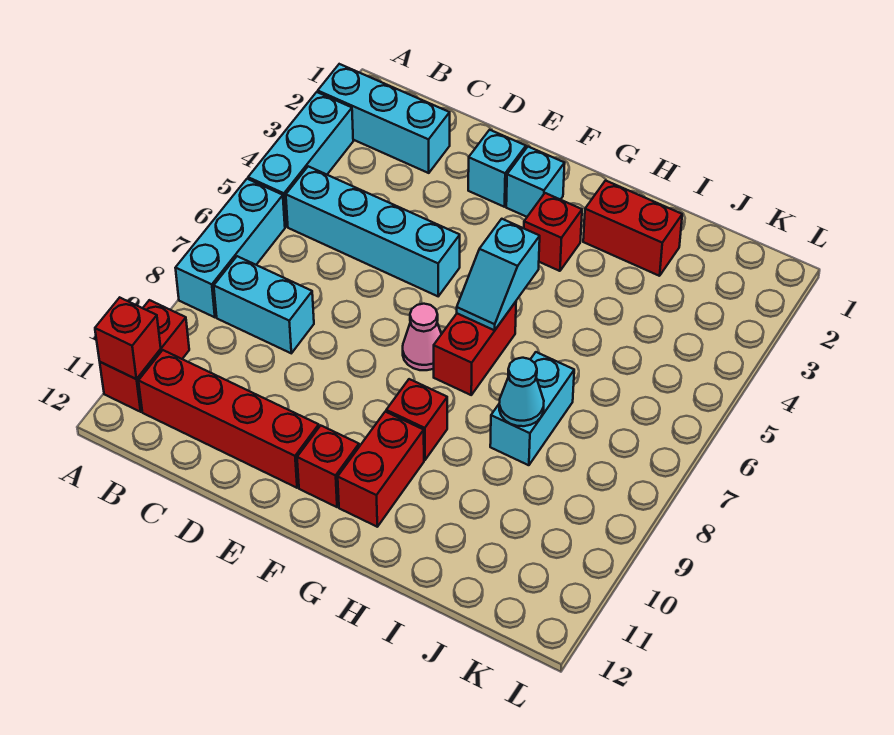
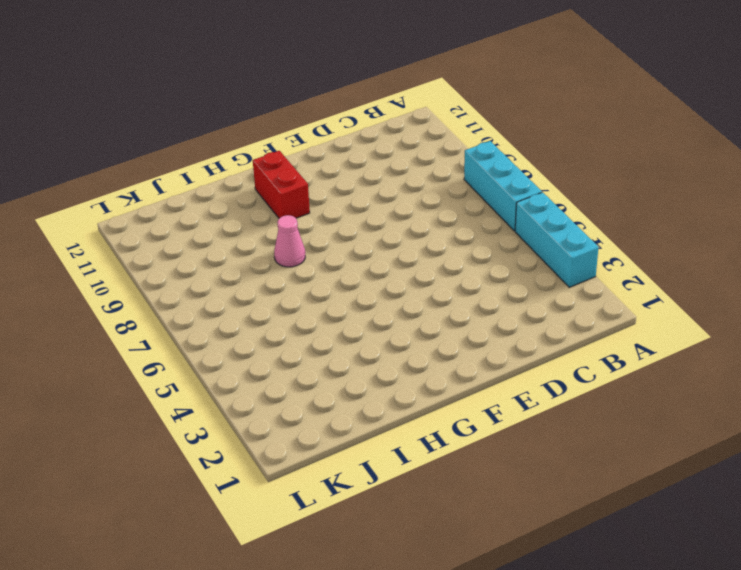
pink cone H8 level 1 -> pink cone F7 level 1
none -> cyan brick A2:C2 level 1
none -> red brick A10:A11 level 1
none -> cyan brick B5:E5 level 1

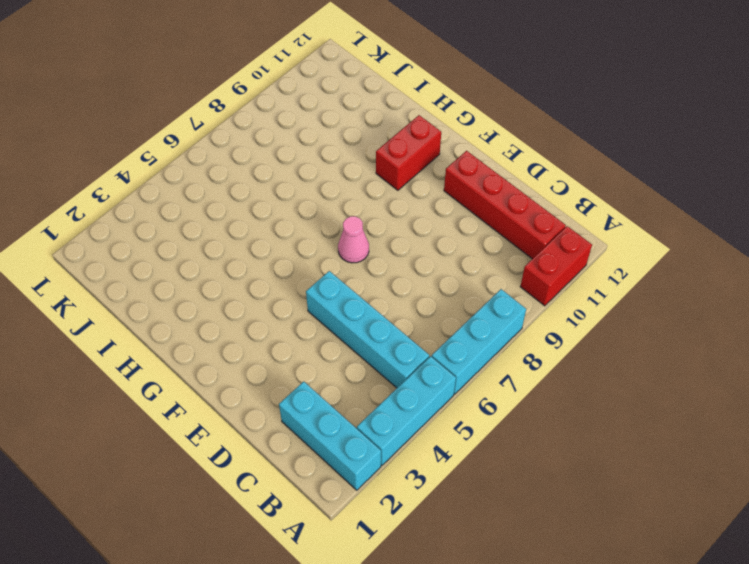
none -> cyan brick B8:C8 level 1
none -> cyan brick E2 level 1
none -> cyan brick F2 level 1

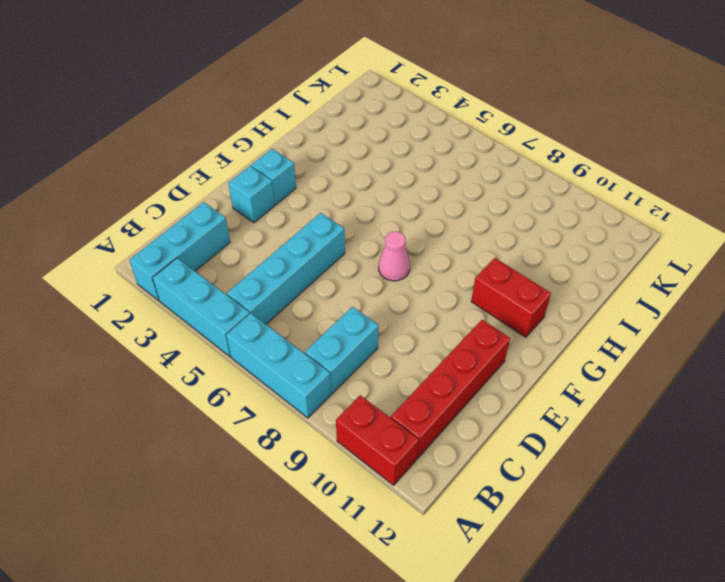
none -> red brick F11 level 1
none -> red brick G3 level 1
none -> red brick G6:G7 level 1

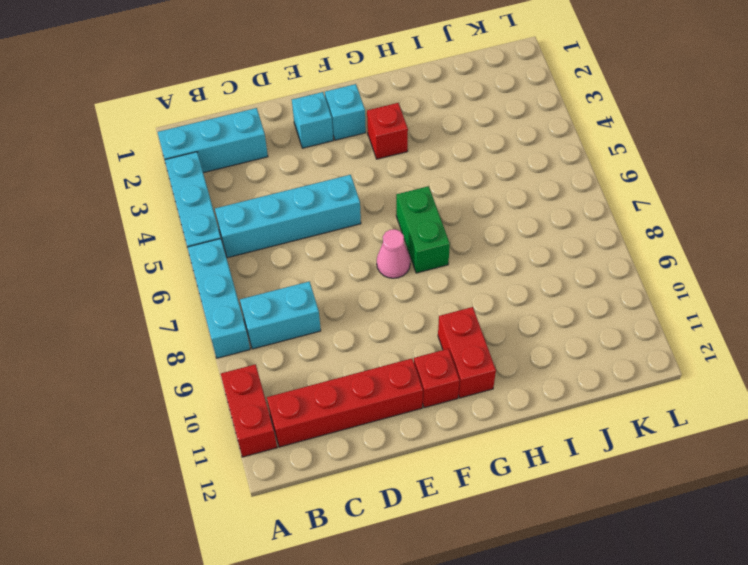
green brick G6:G7 level 1 -> red brick G6:G7 level 1
none -> red brick G9 level 1
none -> red brick H2:I2 level 1
none -> cyan brick I7:I8 level 1

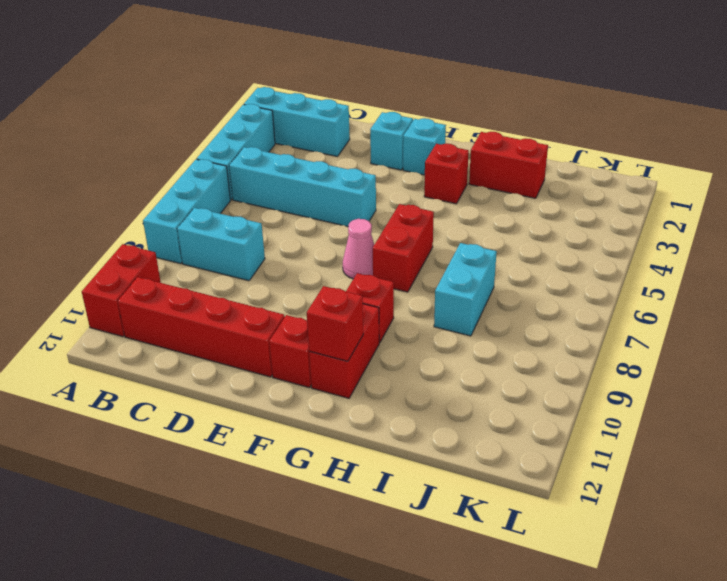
red brick G11 level 2 -> red brick A11 level 2
none -> cyan slope G5:G6 level 2 top 5
none -> cyan cone I8 level 2

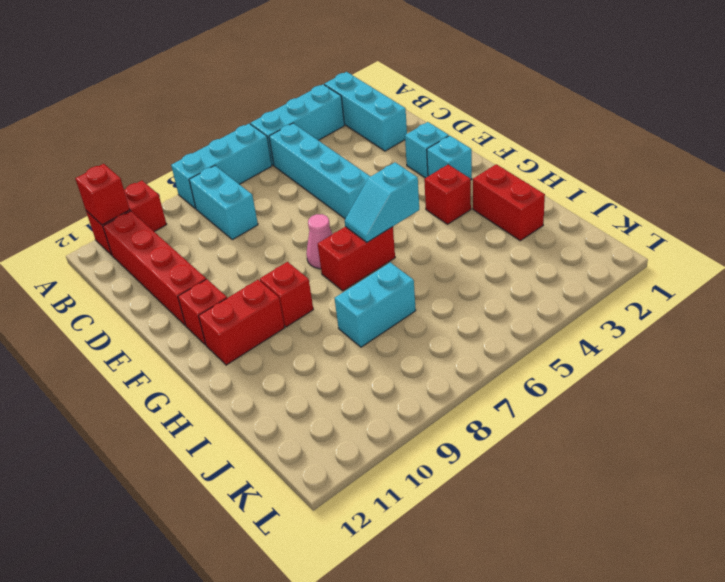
none -> cyan cone I8 level 2

